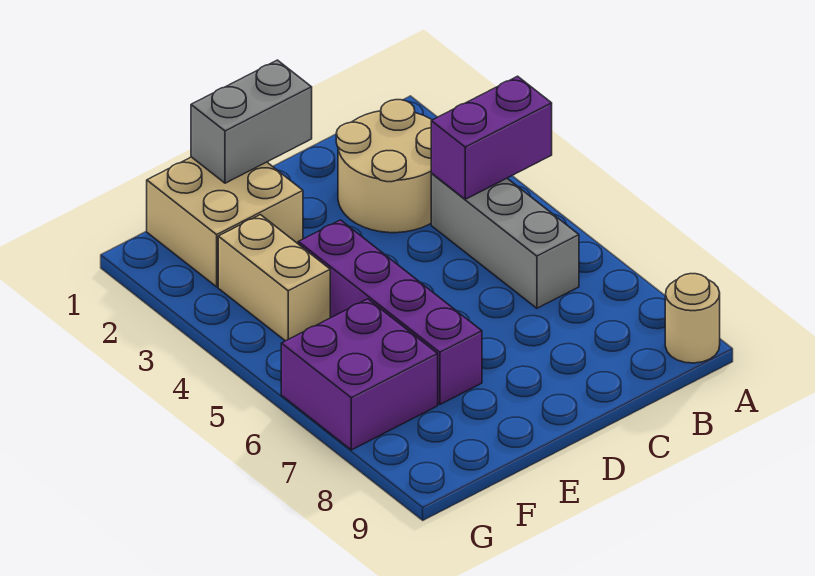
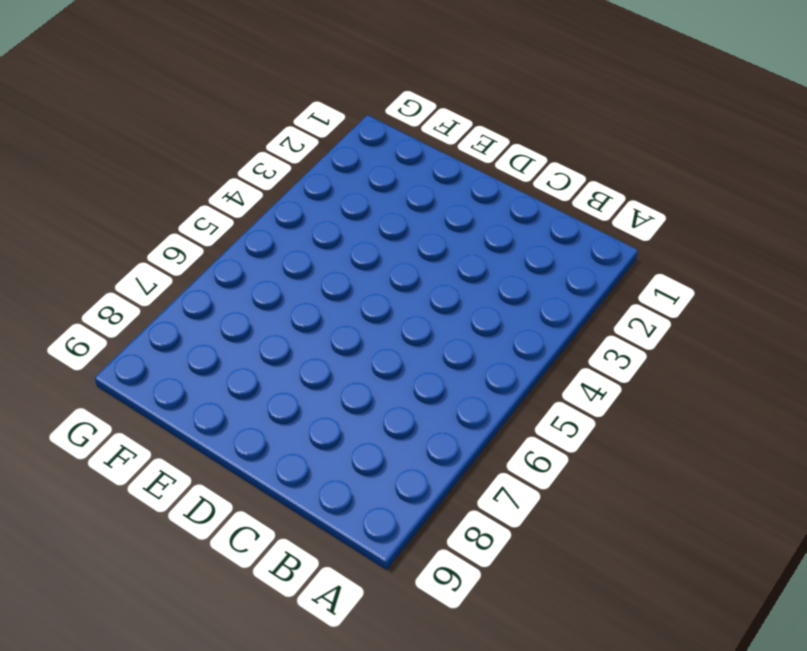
none -> tan round brick A9 level 1
none -> tan round brick B2:C3 level 1

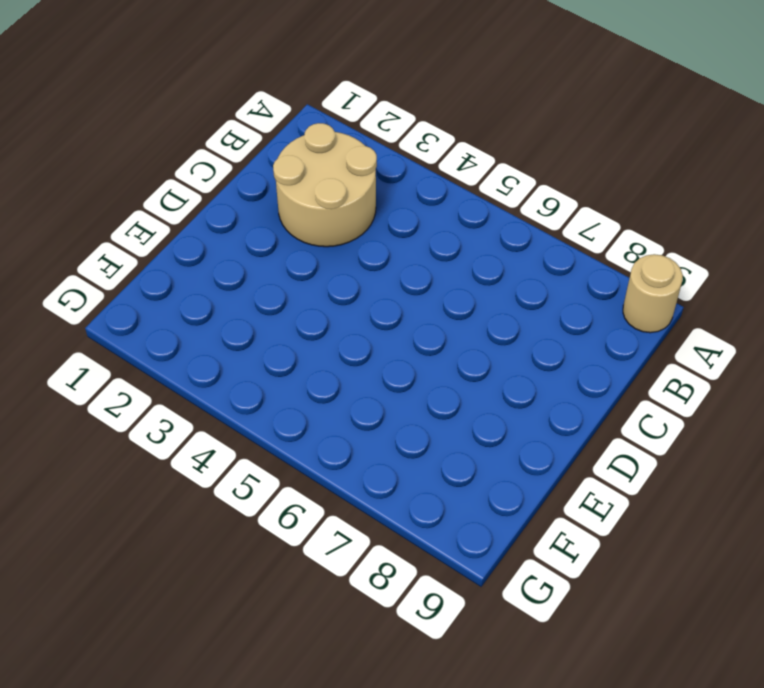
none -> grey brick B4:B6 level 1
none -> tan brick E1:F2 level 1

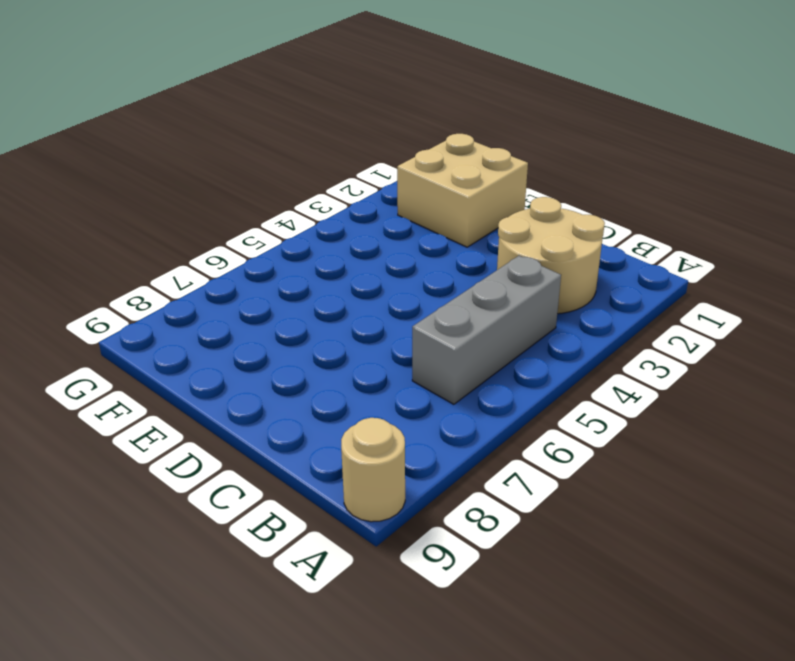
none -> purple brick E4:E7 level 1
none -> tan brick F3:F4 level 1

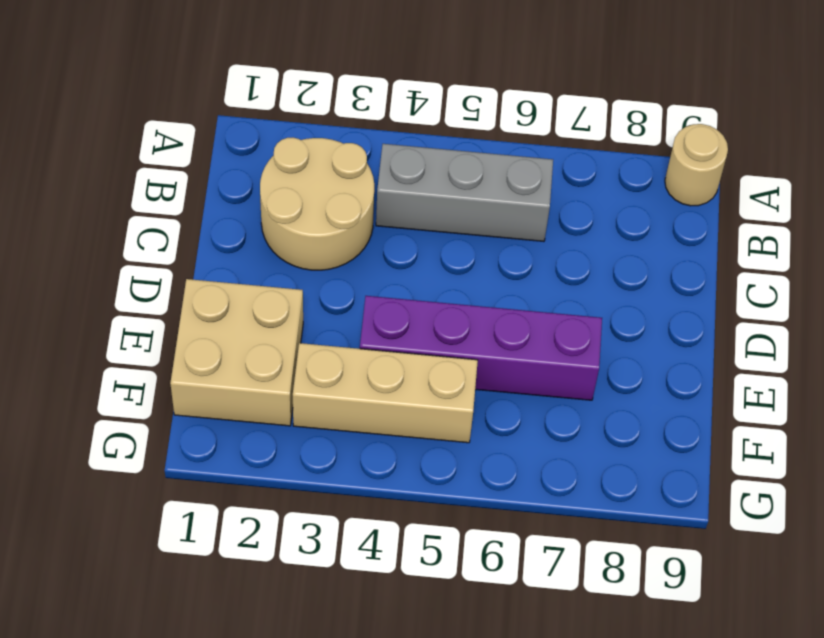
tan brick F3:F5 level 1 -> tan brick F3:F4 level 1
none -> purple brick F6:G7 level 1
none -> purple brick A4:B4 level 2

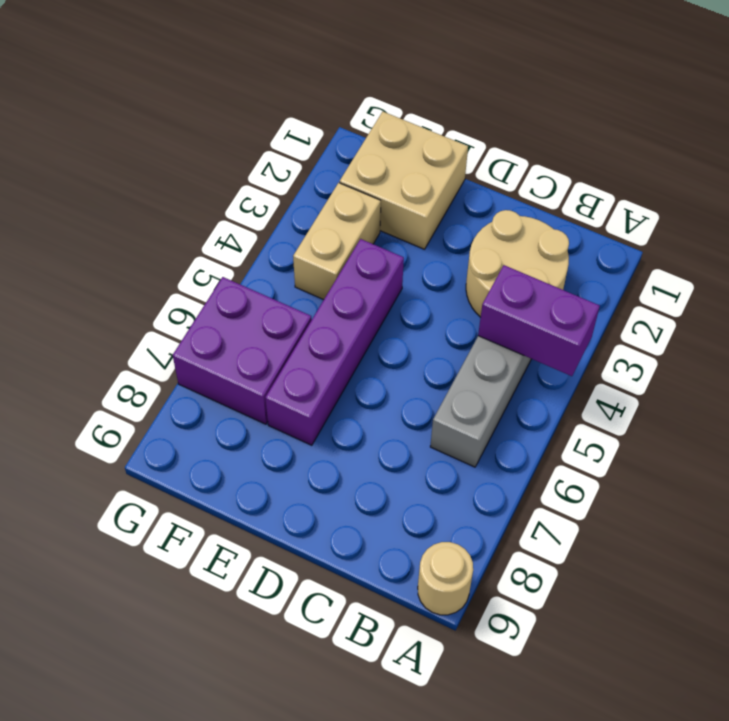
none -> grey brick D1:E1 level 2

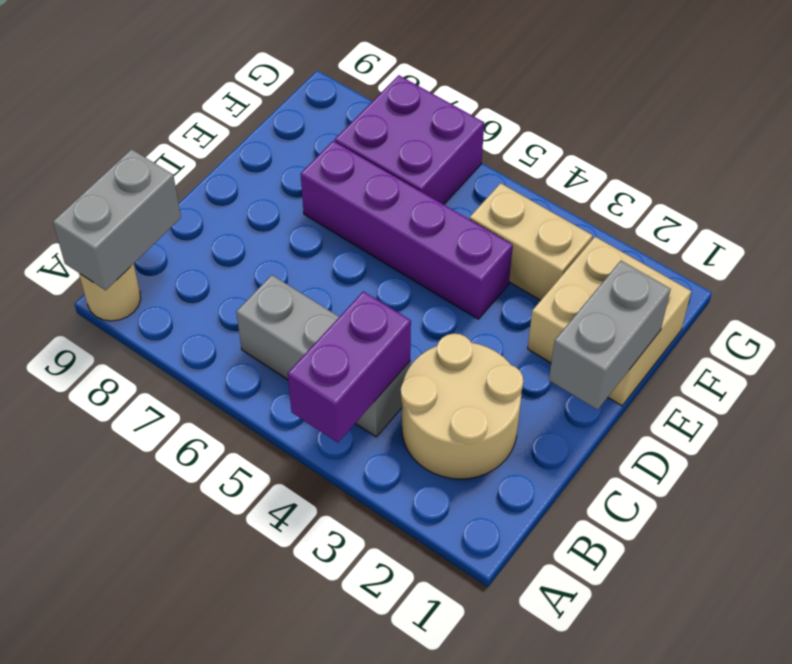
grey brick A9:B9 level 2 -> none

